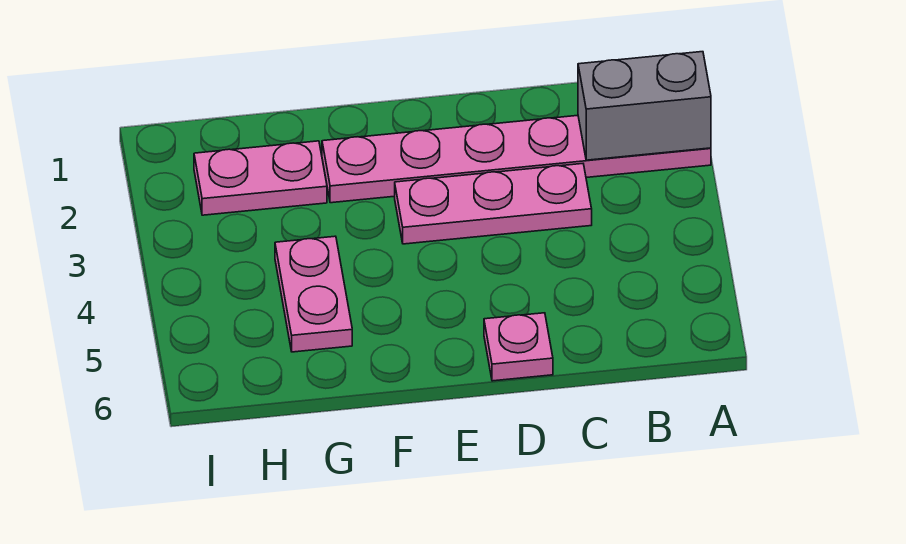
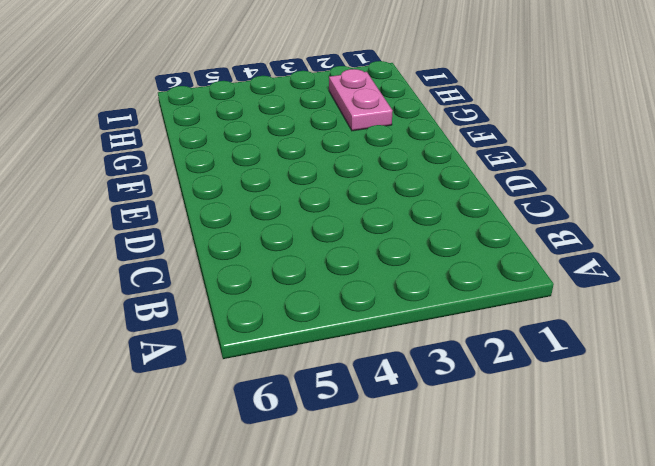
none -> pink plate A2:F2 level 1
none -> pink plate C3:E3 level 1

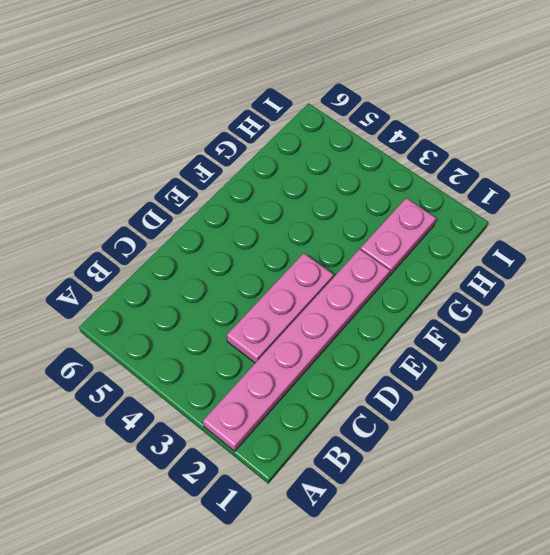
none -> pink plate D6 level 1
none -> pink plate G4:G5 level 1

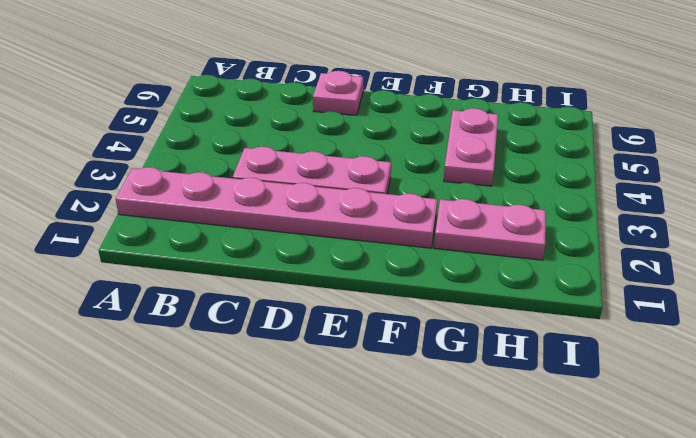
none -> grey brick A2:B2 level 2

